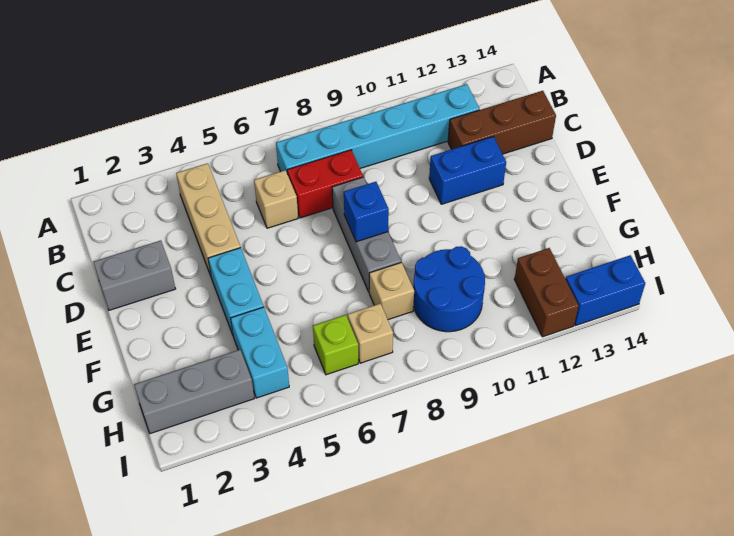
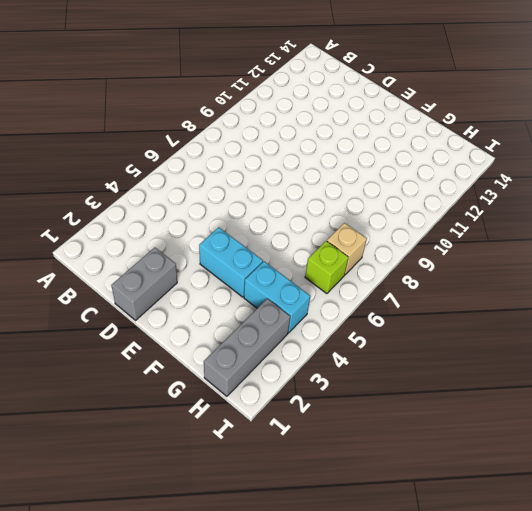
none -> tan brick B4:D4 level 1
none -> cyan brick B7:B12 level 1
none -> tan brick C6 level 1

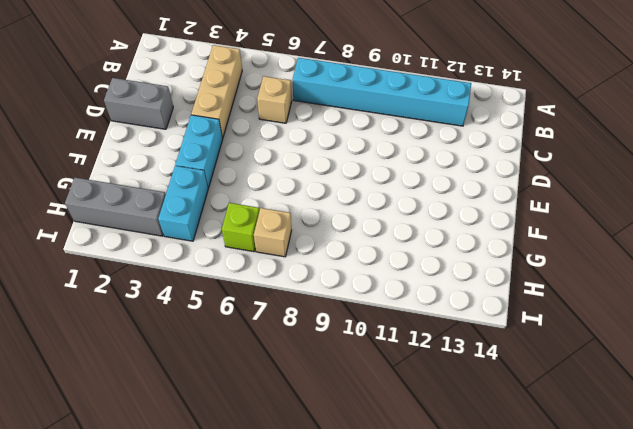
none -> red brick C7:C8 level 1
none -> brown brick C12:C14 level 1
none -> grey brick D8:F8 level 1

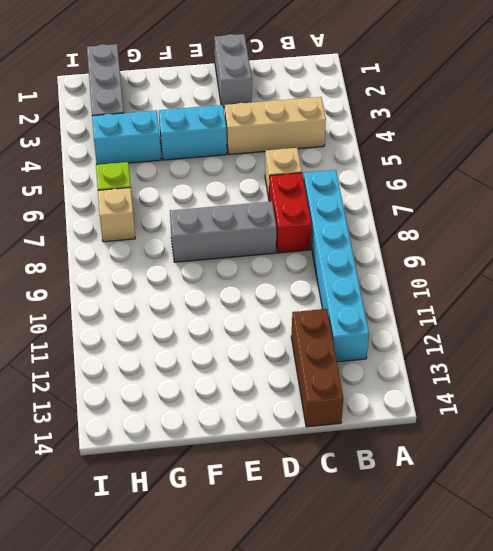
none -> blue brick D11:D12 level 1
none -> tan brick G8 level 1
none -> blue round brick G9:H10 level 1

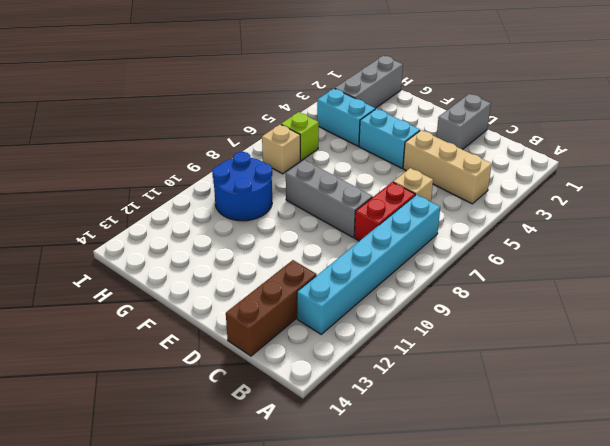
none -> blue brick D11:D12 level 1
none -> tan brick G8 level 1
none -> brown brick H12:I12 level 1

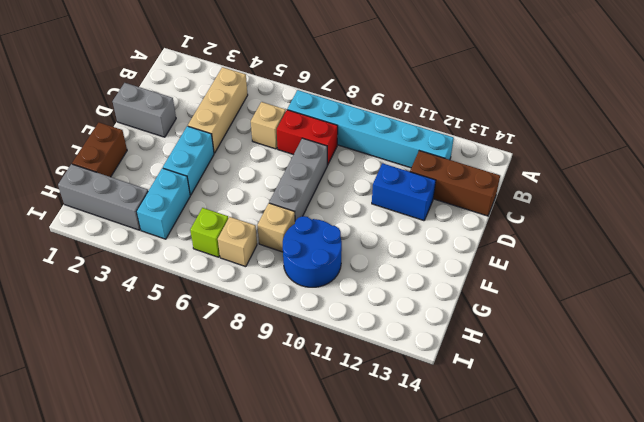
brown brick F1:G1 level 1 -> brown brick H12:I12 level 1
none -> blue brick I13:I14 level 1
none -> blue brick E8 level 2

